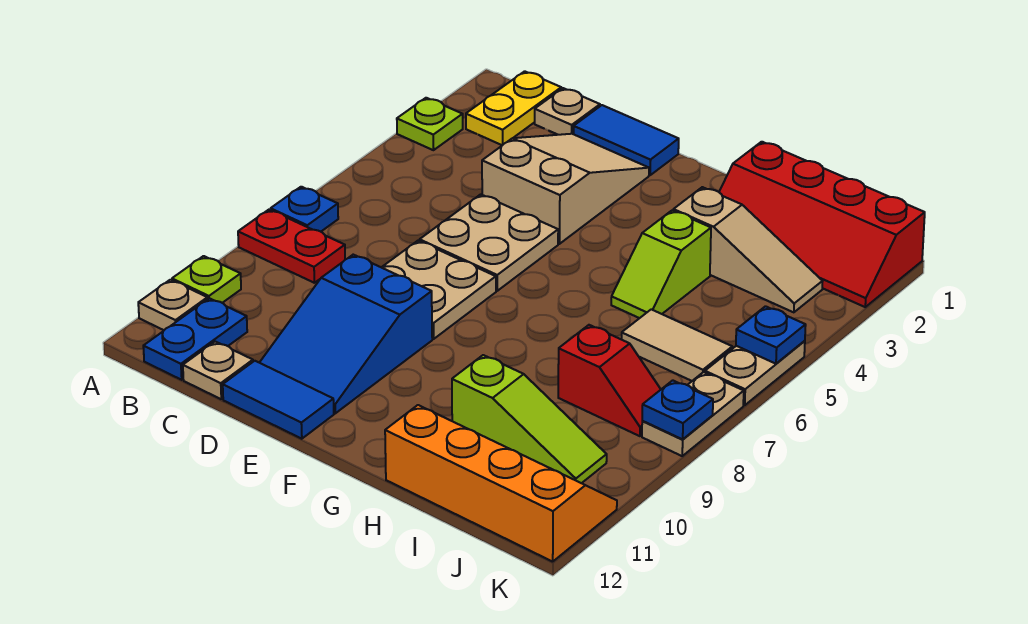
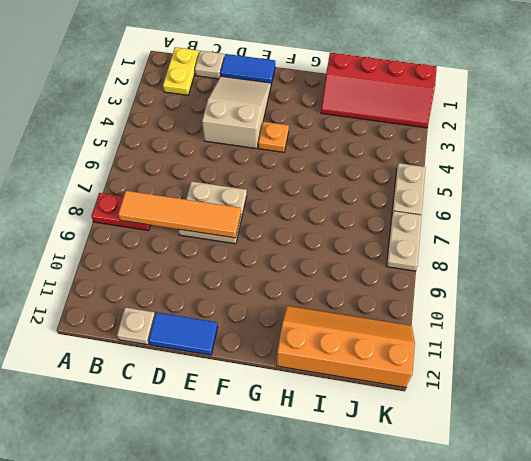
orange tile B8:E8 level 2 -> none
orange plate F4 level 1 -> none
none -> lime plate A3 level 1
none -> blue plate A7 level 1
none -> lime plate A10 level 1

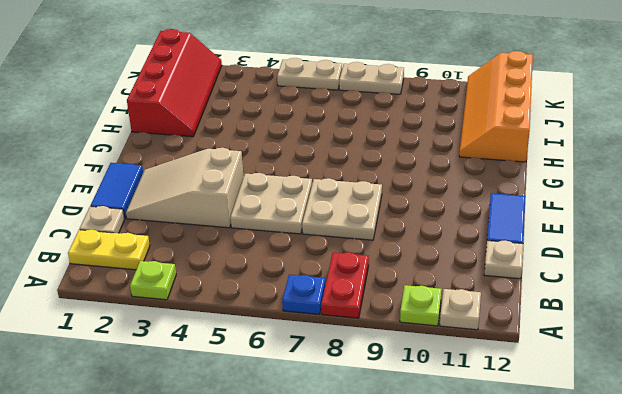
none -> blue plate B11:B12 level 1
none -> blue slope D9:E11 level 1 top 9
none -> tan slope H3:J3 level 1 top H

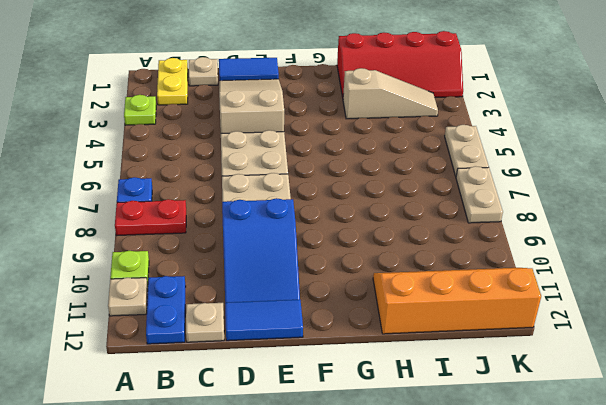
none -> lime slope H4:H5 level 1 top 4
none -> lime slope H10:J10 level 1 top H
none -> tan tile I6:J6 level 1

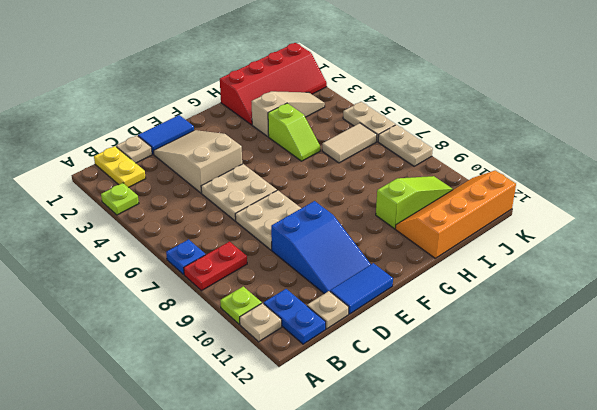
none -> red slope I8:J8 level 1 top I
none -> blue plate K5 level 2
none -> blue plate K8 level 2

